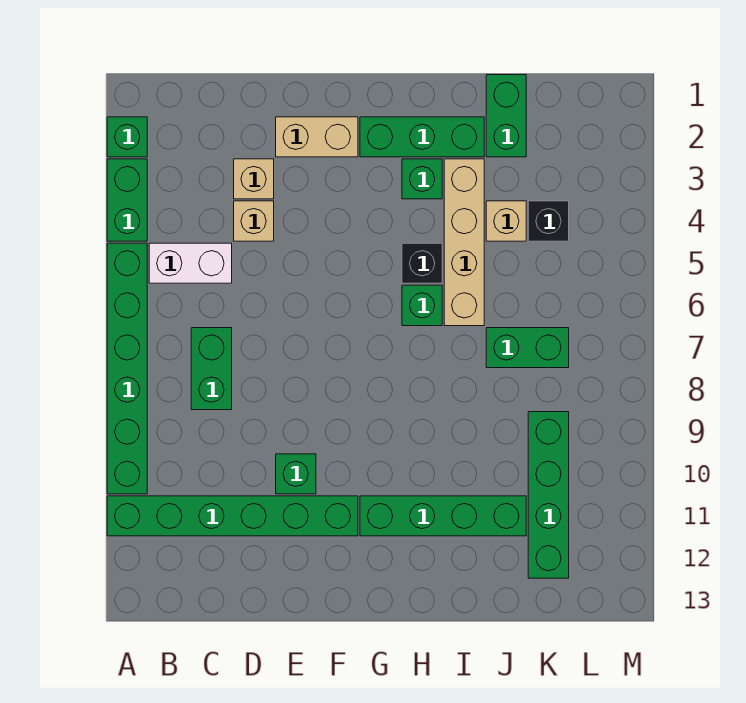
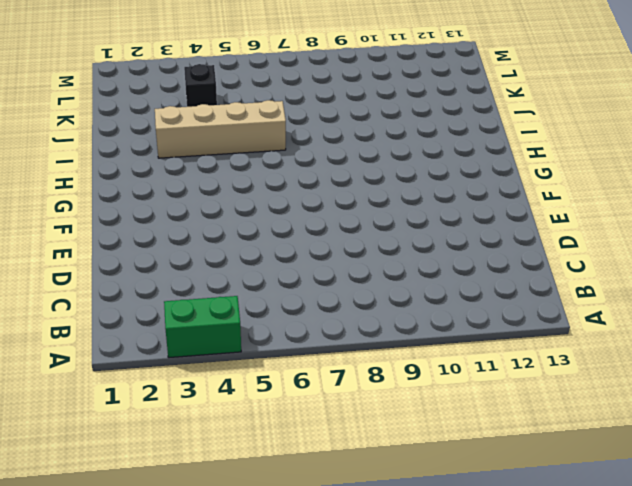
none -> green brick A2 level 1
none -> green brick A5:A10 level 1
none -> green brick A11:F11 level 1

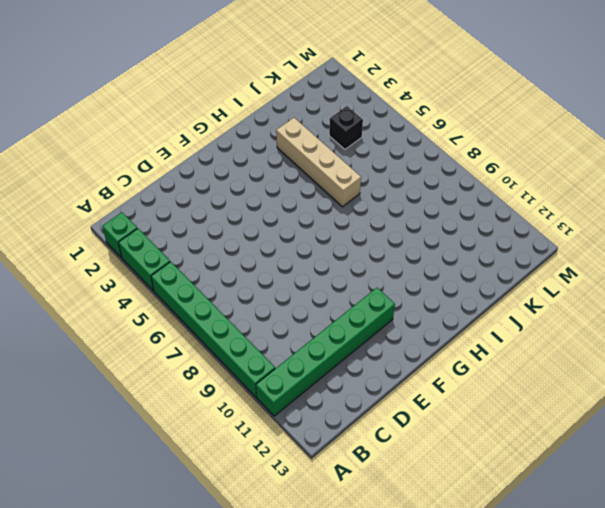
none -> white brick B5:C5 level 1
none -> green brick C7:C8 level 1
none -> tan brick D3 level 1

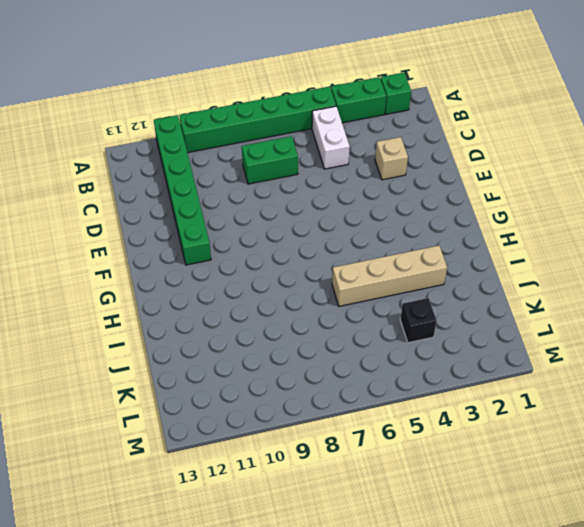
none -> tan brick D4 level 1
none -> tan brick E2:F2 level 1
none -> green brick E10 level 1

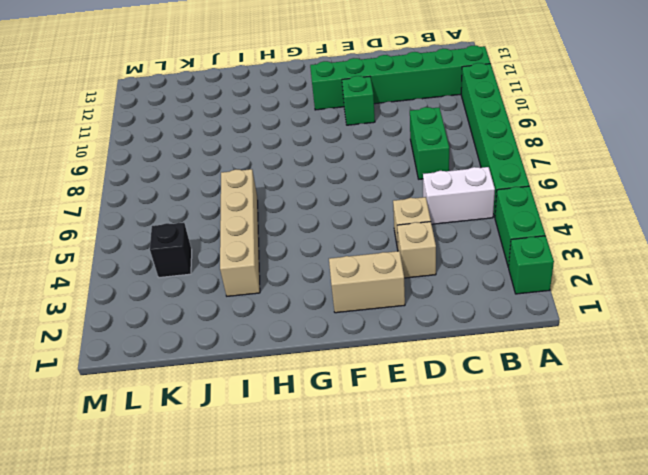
none -> green brick G2:I2 level 1
none -> green brick G11:J11 level 1
none -> green brick H3 level 1

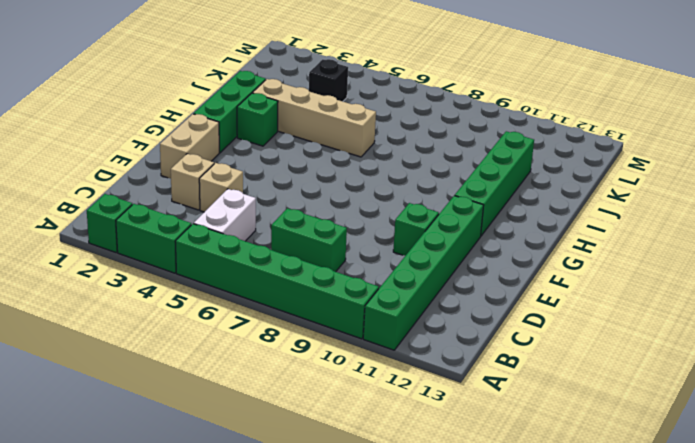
none -> black brick H5 level 1
none -> green brick H6 level 1
none -> green brick J1:J2 level 1

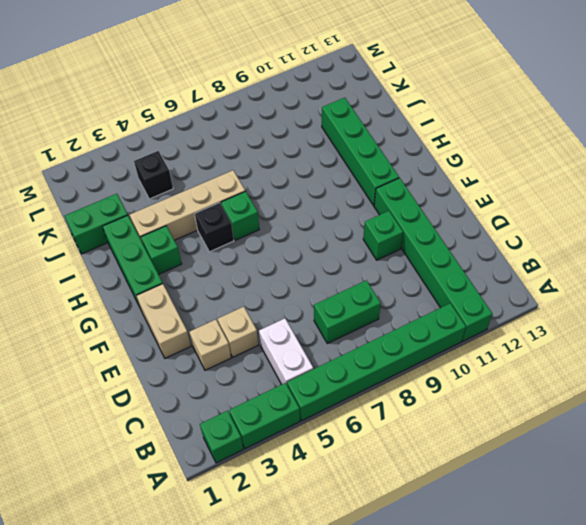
none -> tan brick J4 level 1
none -> green brick J7:K7 level 1
none -> green brick K9:K12 level 1

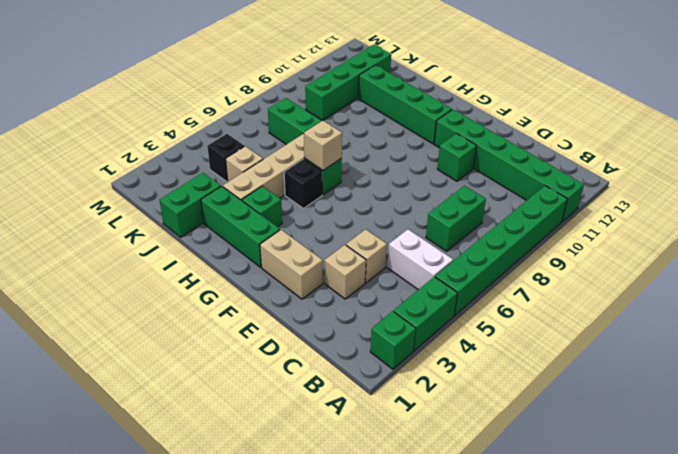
tan brick H6 level 2 -> none

